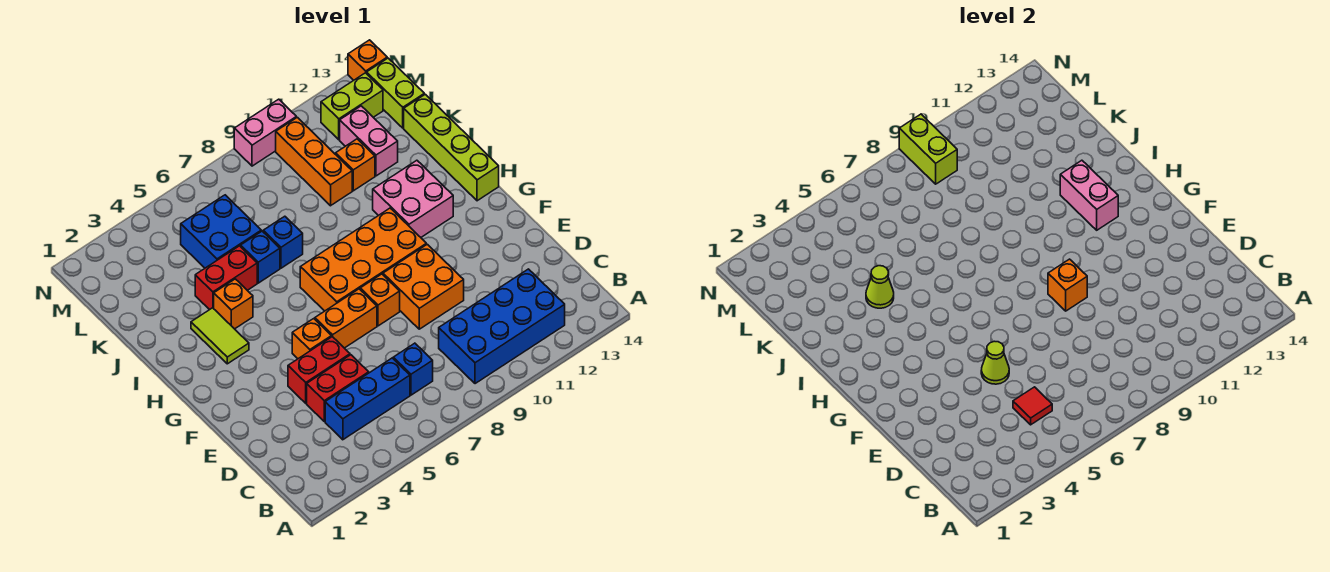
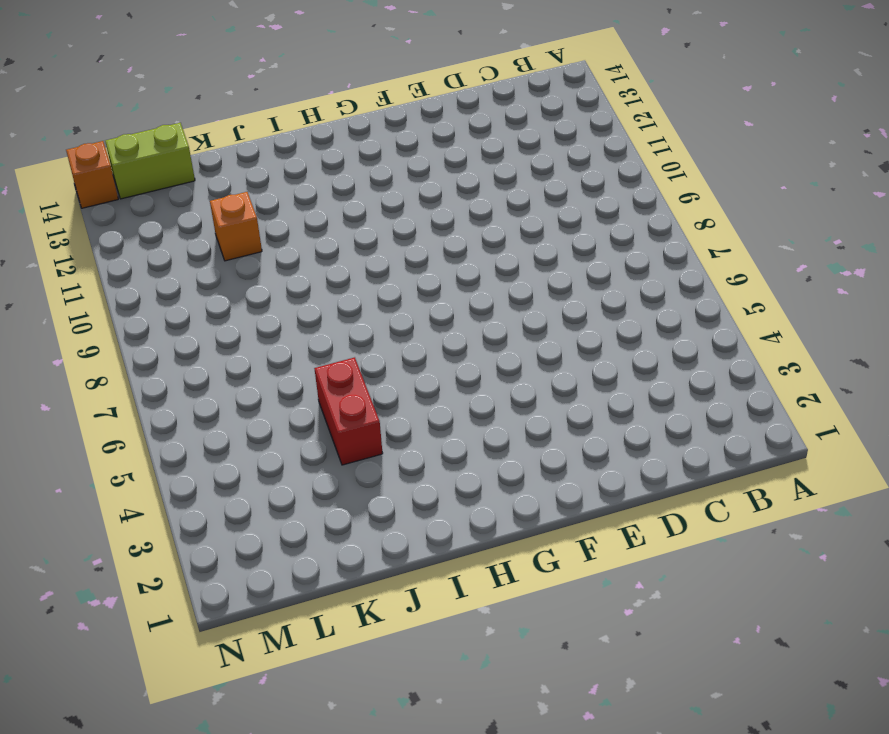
none -> blue brick B9:C12 level 1
none -> blue brick C4:C6 level 1
none -> blue brick C7 level 1
none -> red brick D4:D5 level 1

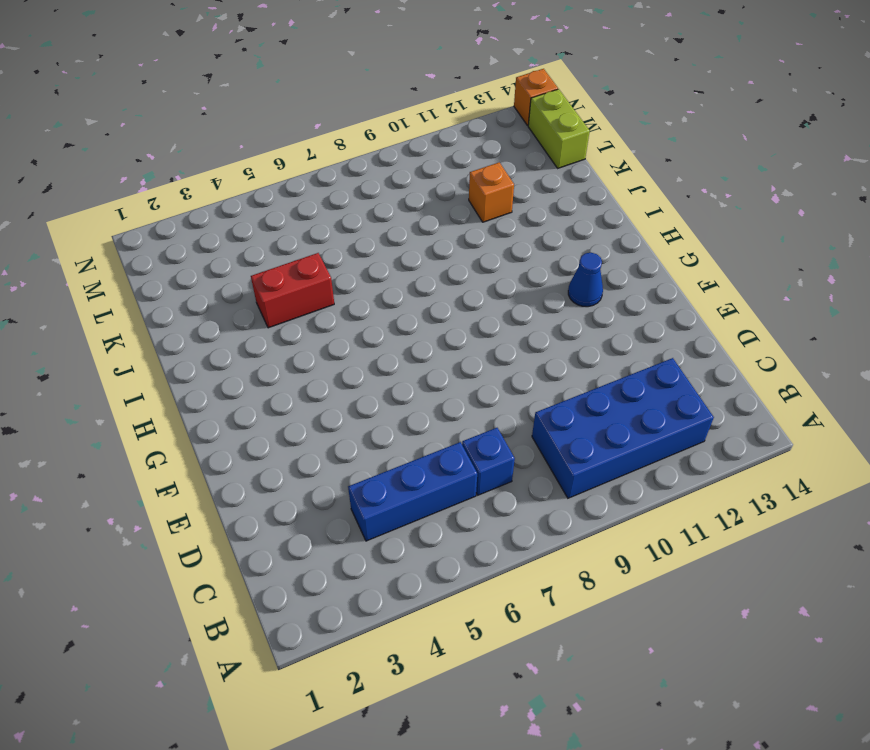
blue cone G12 level 1 -> none
none -> red brick D4:D5 level 1
none -> red brick E4:E5 level 1
none -> orange brick E9:F10 level 1
none -> orange brick F5 level 1

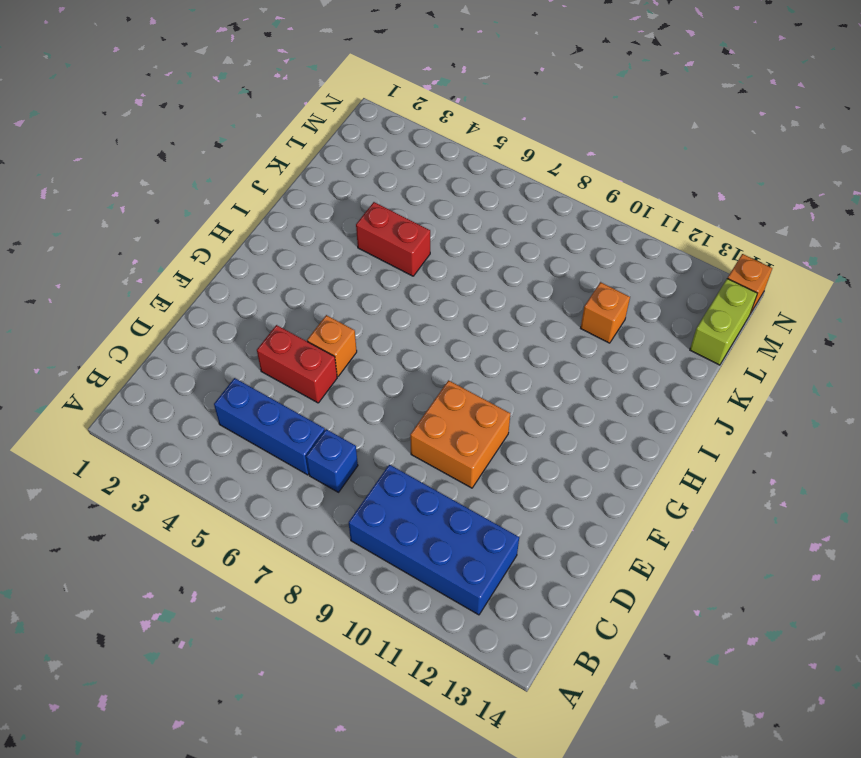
none -> red brick D4:D5 level 1
none -> orange brick F6:F7 level 1
none -> orange brick F8 level 1
none -> orange brick G7:H10 level 1

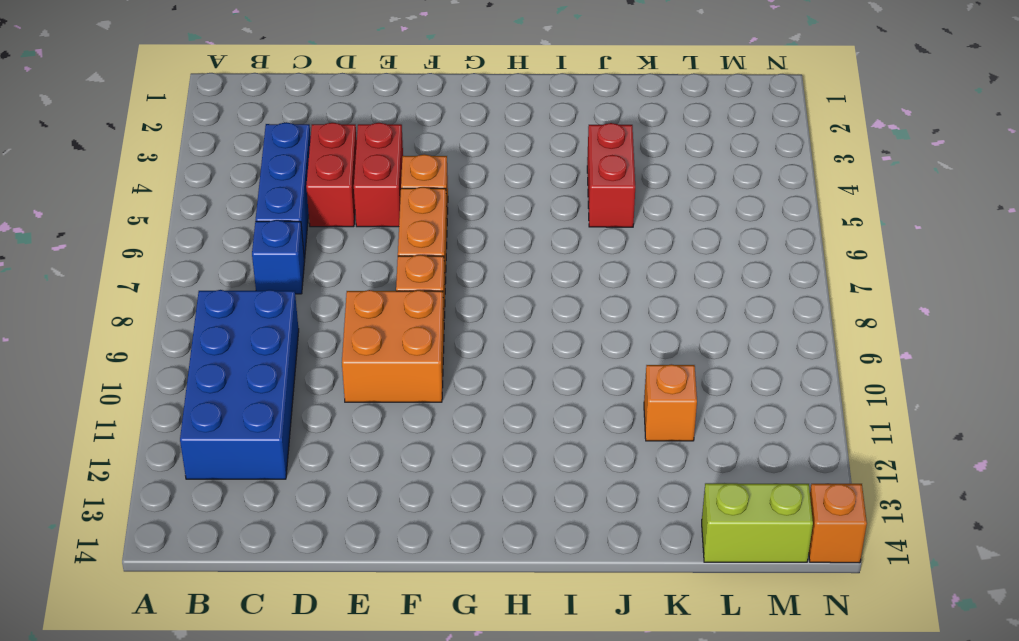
none -> orange brick G7:H10 level 1
none -> lime tile H3:I3 level 1
none -> pink brick H11:I12 level 1
none -> lime brick H14:K14 level 1

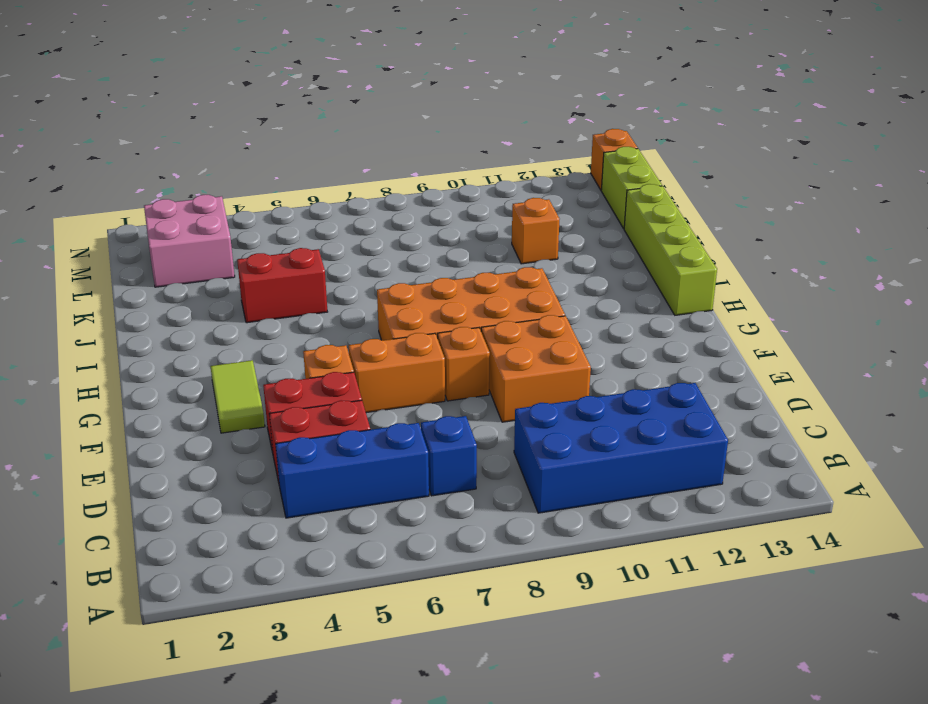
lime tile F3:G3 level 1 -> lime tile H3:I3 level 1
pink brick L2:M3 level 1 -> pink brick H11:I12 level 1
none -> orange brick I4 level 1
none -> blue brick J6 level 1
none -> blue brick J7 level 1
none -> blue brick K5:L6 level 1

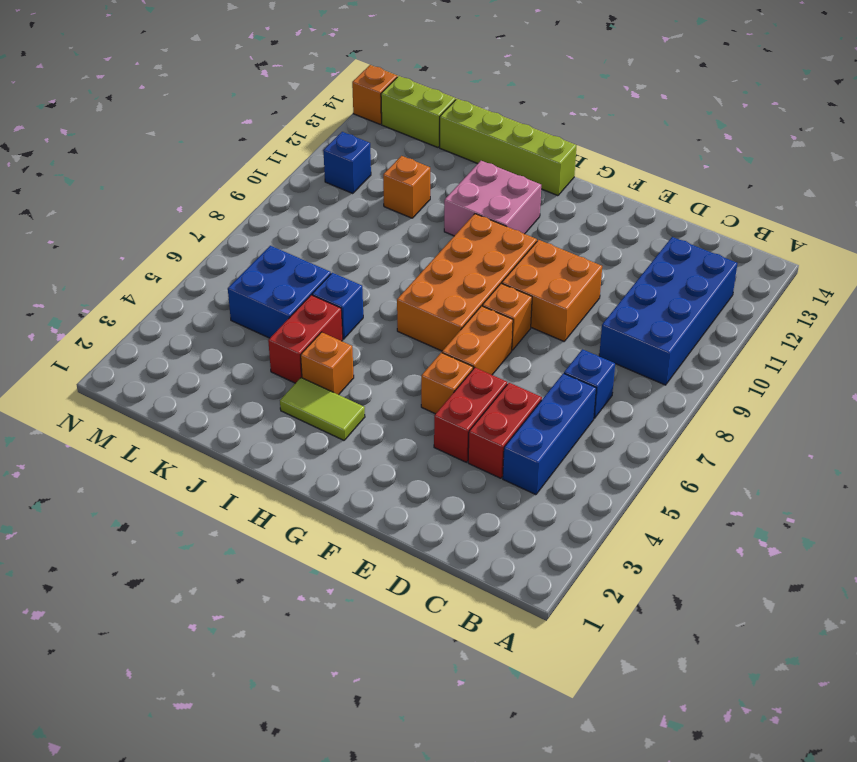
blue brick M11 level 1 -> blue brick J7 level 1
none -> orange brick K10:M10 level 1
none -> pink brick K12:L12 level 1
none -> lime brick M12:M13 level 1
none -> pink brick N9:N10 level 1

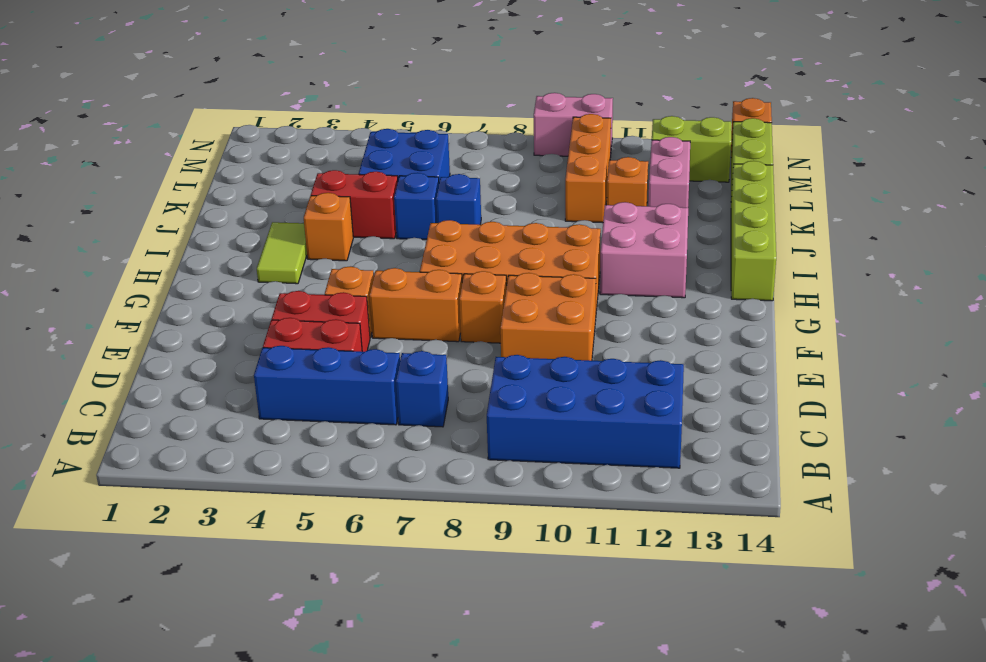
none -> red tile C5 level 2
none -> lime cone E5 level 2
none -> orange brick F9 level 2
none -> pink brick H12:I12 level 2

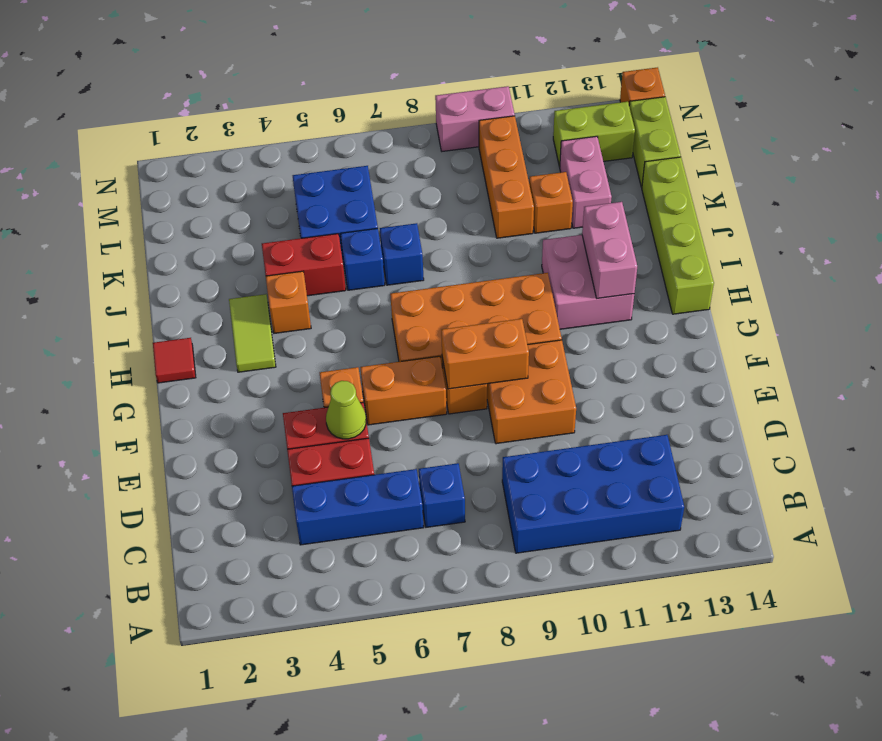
orange brick F8:F9 level 2 -> orange brick F9 level 2
red tile H1 level 1 -> red tile C5 level 2
none -> lime cone J4 level 2
none -> lime brick M9:N9 level 2

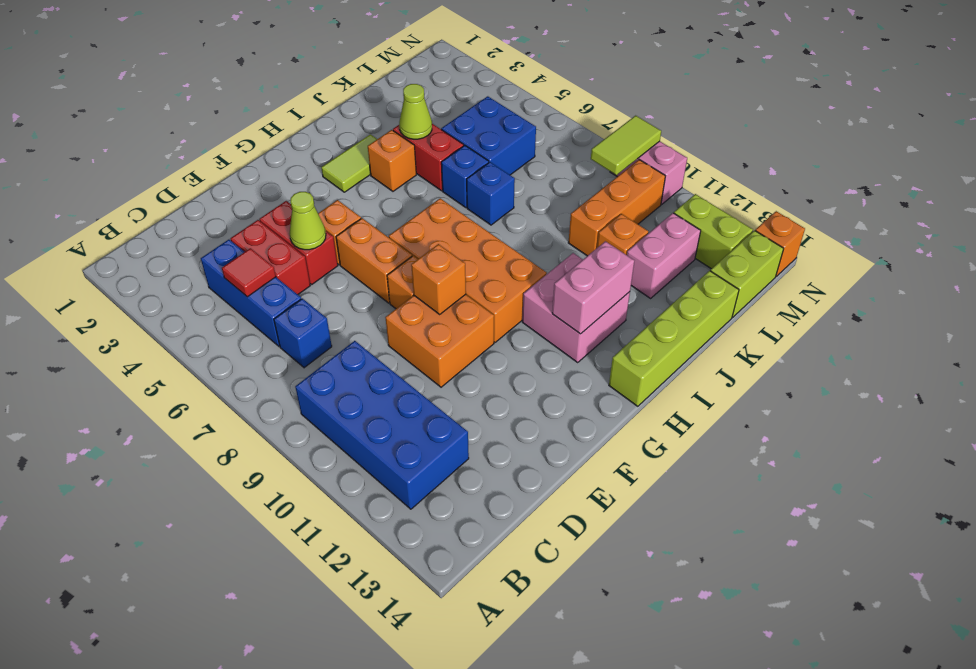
lime tile M9:N9 level 2 -> lime brick M9:N9 level 2

